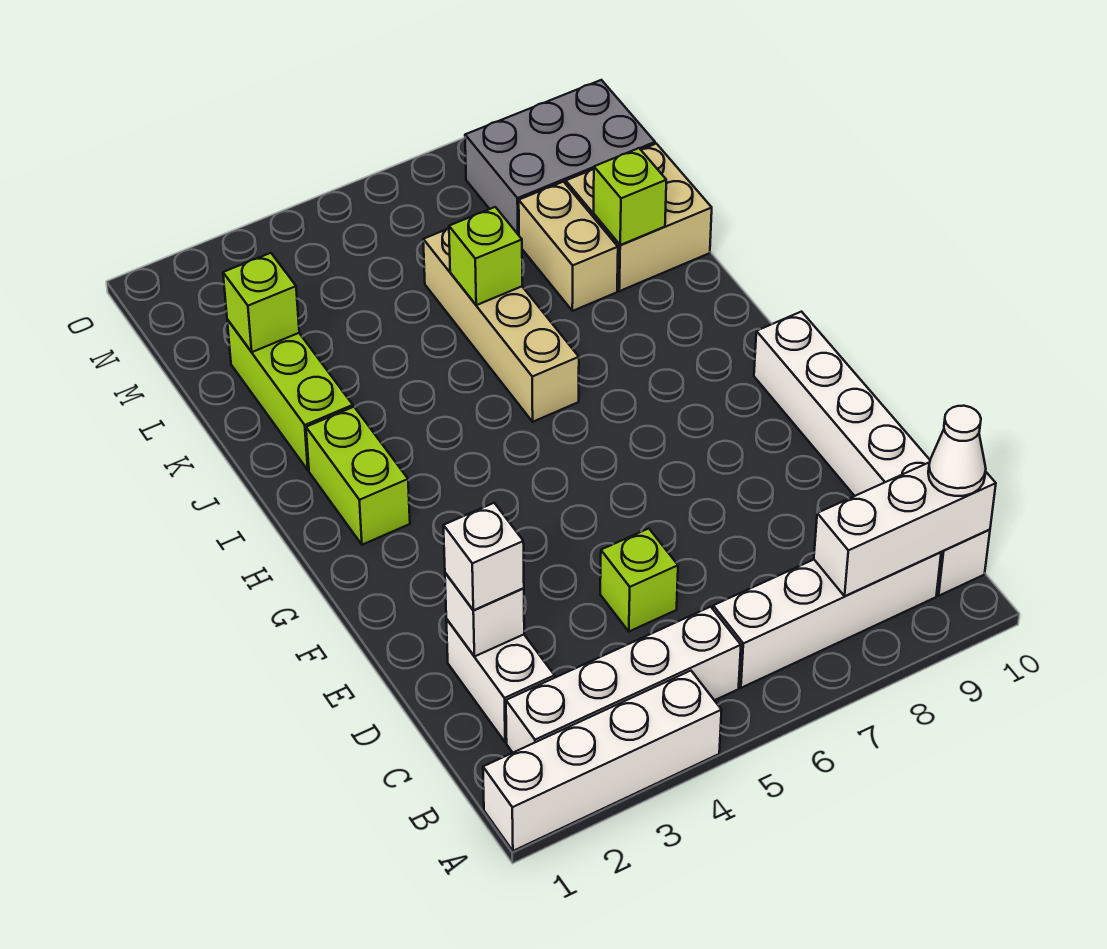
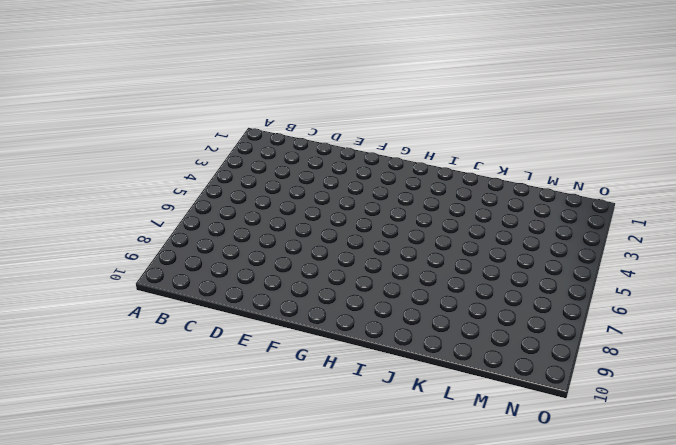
none -> white brick A1:A4 level 1
none -> white brick B2:B5 level 1
none -> white brick B6:B9 level 1

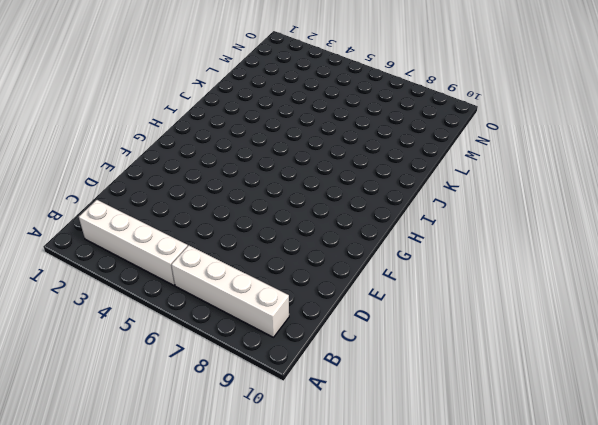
none -> white brick A1:A4 level 1
none -> white brick B10:G10 level 1
none -> white brick C2:D2 level 1

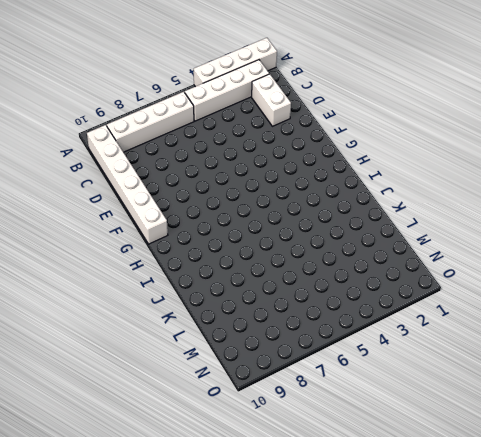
none -> lime brick D5 level 1
none -> lime brick H2:I2 level 1
none -> tan brick I6:L6 level 1

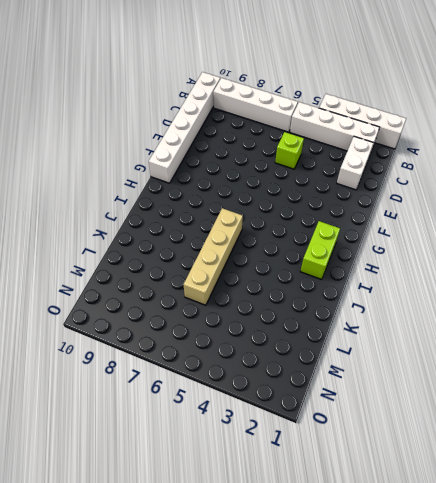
none -> lime brick J2:L2 level 1
none -> tan brick K8:L8 level 1
none -> tan brick K9:L10 level 1

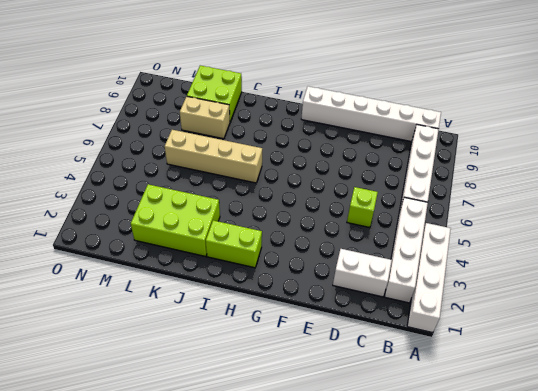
lime brick J2:L3 level 1 -> lime brick J2:L2 level 1
lime brick K9:L10 level 1 -> tan brick K9:L10 level 1
none -> grey brick M8:N10 level 1
none -> white brick B8:B10 level 2
none -> white brick D2 level 2

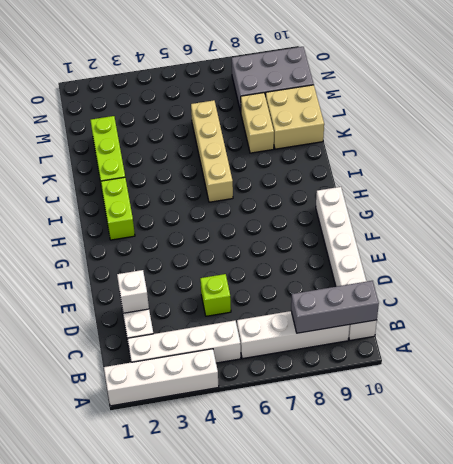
grey brick B8:B10 level 2 -> white brick B8:B10 level 2
none -> lime brick K6 level 2
none -> lime brick K9 level 2
none -> lime brick L2 level 2

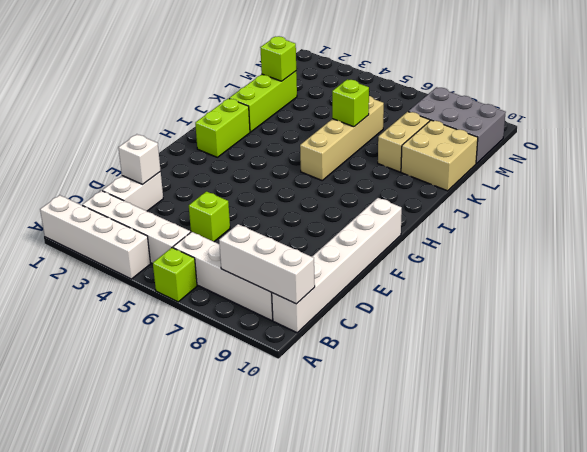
lime brick A6 level 1 -> lime brick K9 level 2
none -> white cone B10 level 3
none -> white brick D2 level 3

